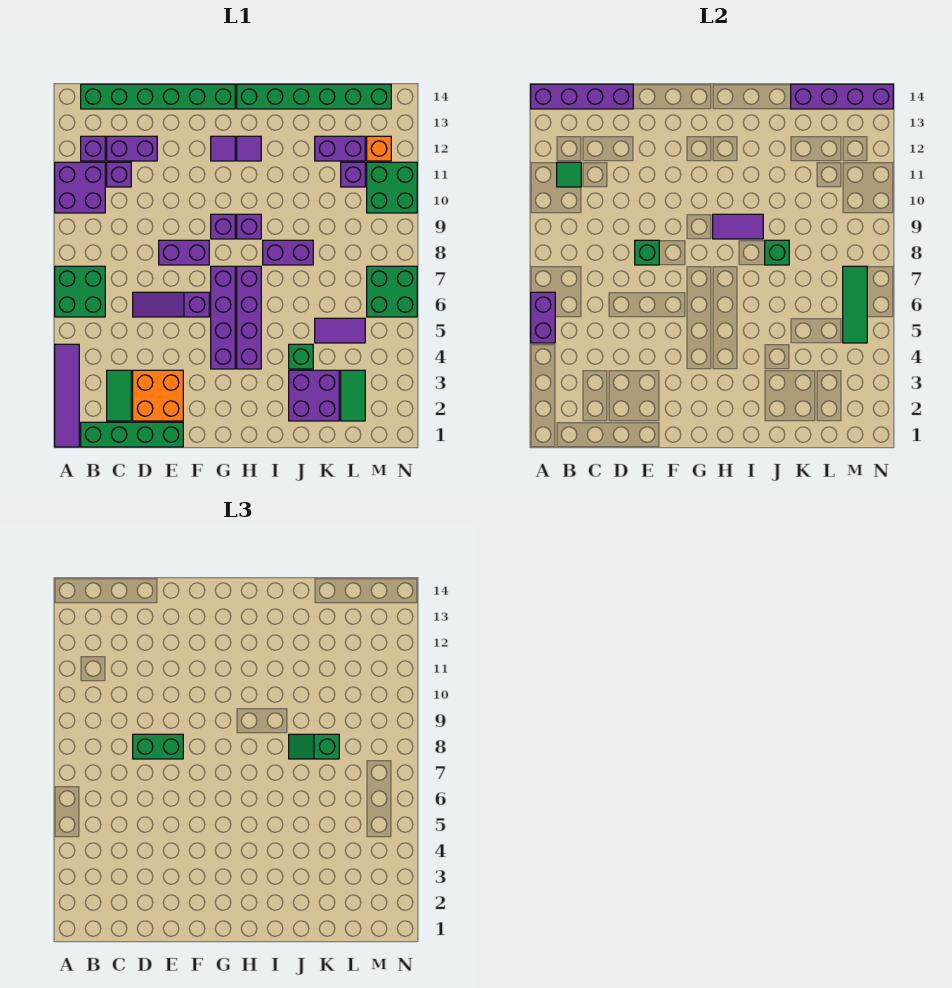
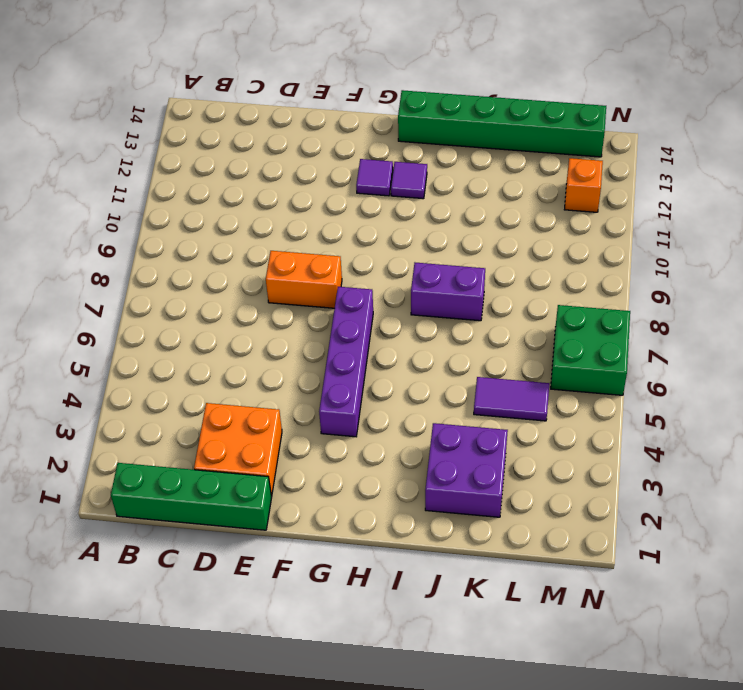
orange brick E8:F8 level 1 -> purple brick E8:F8 level 1
none -> purple tile A1:A4 level 1
none -> green brick A6:B7 level 1
none -> purple brick A10:B11 level 1
none -> purple brick B12 level 1

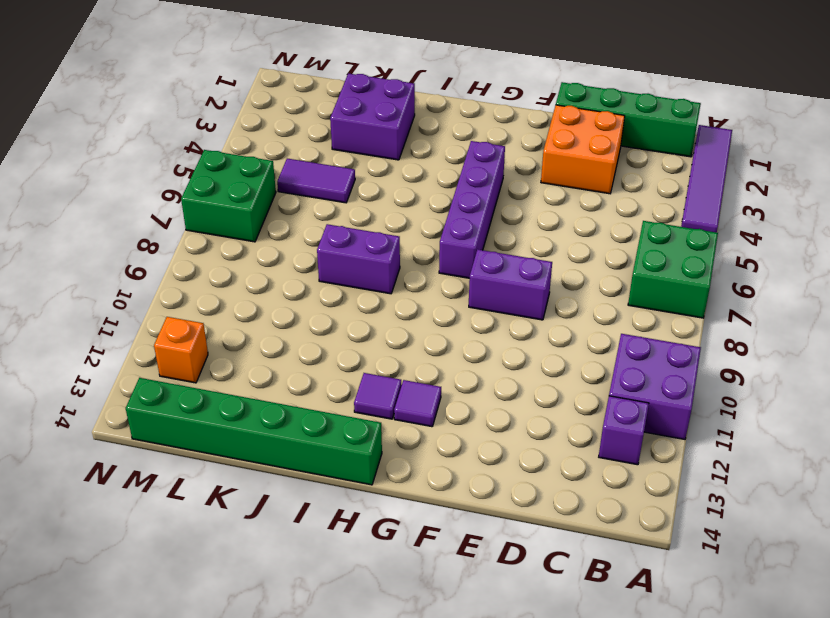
none -> green brick B14:G14 level 1
none -> green tile C2:C3 level 1
none -> purple brick C11 level 1
none -> purple brick C12:D12 level 1

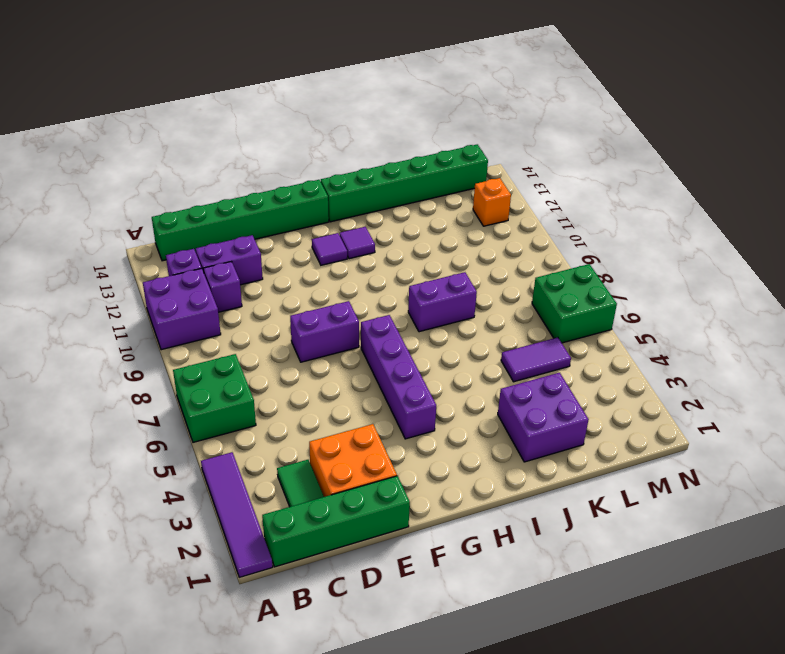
none -> purple slope D6:F6 level 1 top F
none -> purple brick G9 level 1
none -> purple brick H4:H7 level 1
none -> purple brick H9 level 1

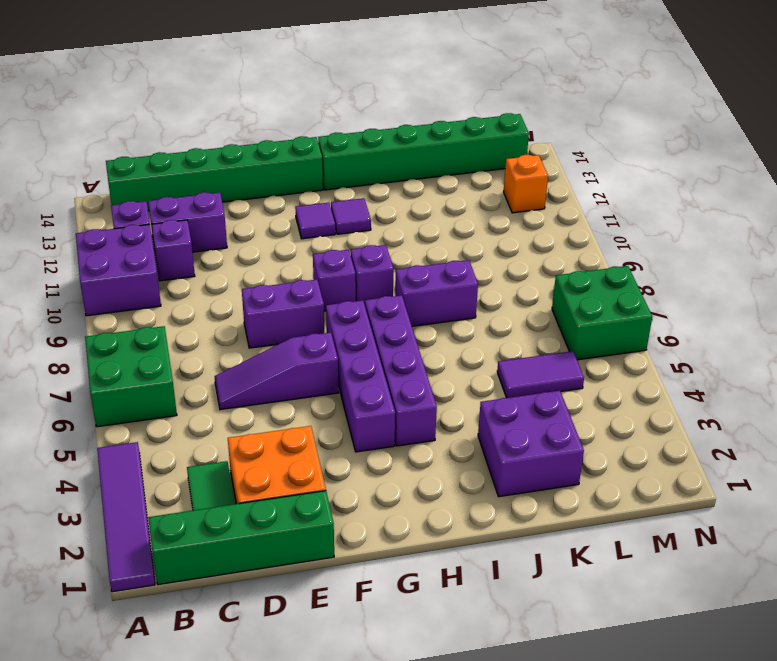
none -> green brick J4 level 1
none -> purple brick K12:L12 level 1
none -> green tile L2:L3 level 1
none -> purple brick L11 level 1

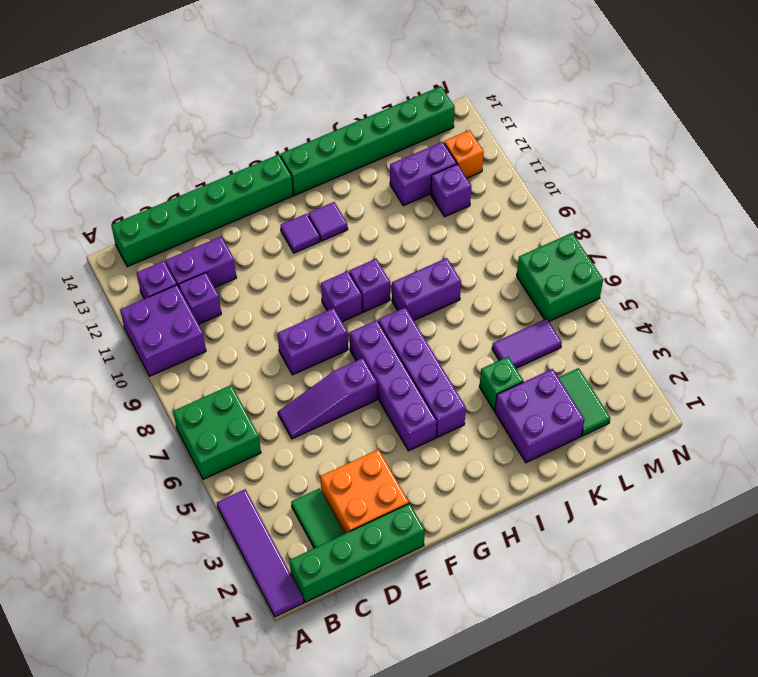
none -> green brick M10:N11 level 1
none -> purple brick A5:A6 level 2
none -> purple brick A14:D14 level 2
none -> green tile B11 level 2

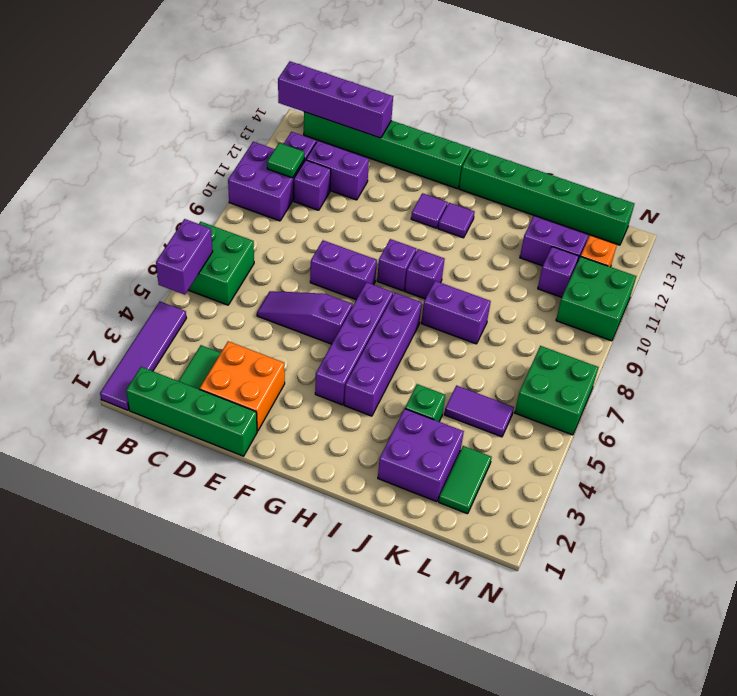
none -> green brick E8 level 2
none -> purple tile H9:I9 level 2
none -> green brick J8 level 2
none -> purple brick K14:N14 level 2

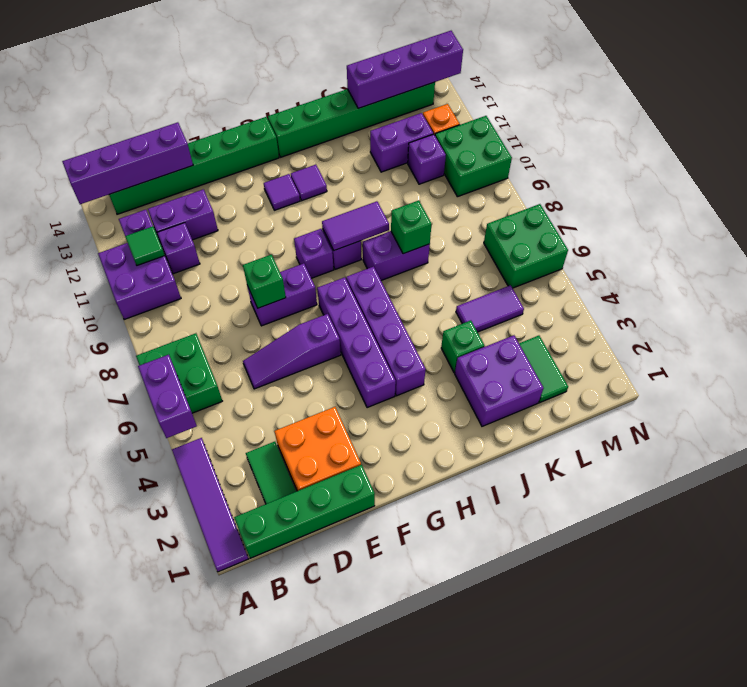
none -> green tile M5:M7 level 2
none -> green brick D8:E8 level 3
none -> green slope J8:K8 level 3 top K

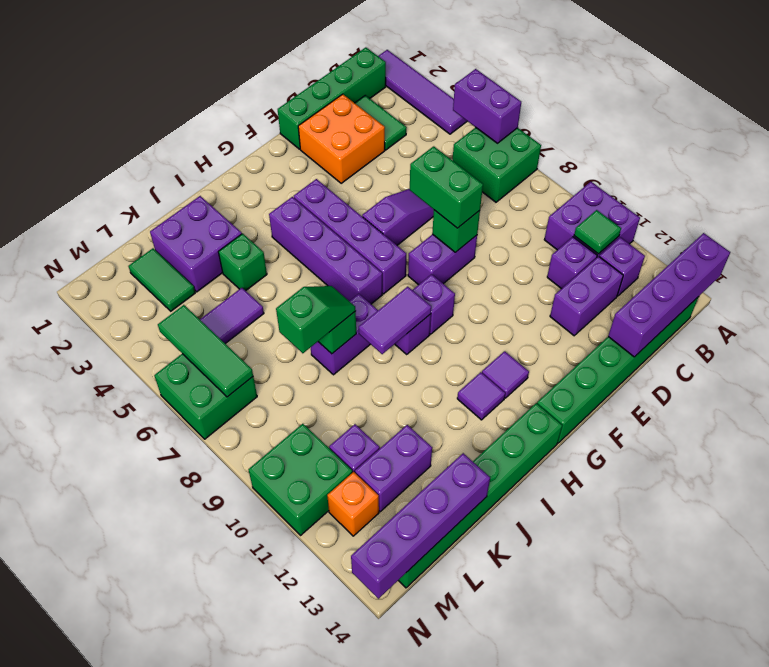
green brick E7:E8 level 3 -> green brick D8:E8 level 3

